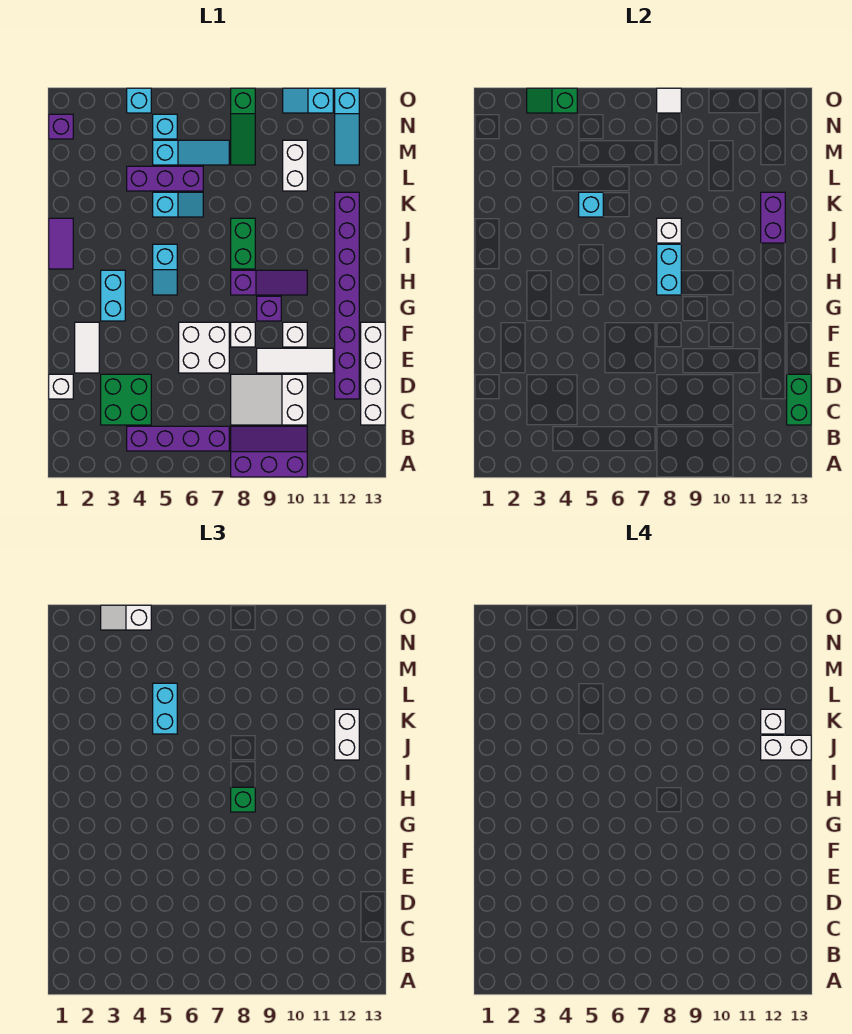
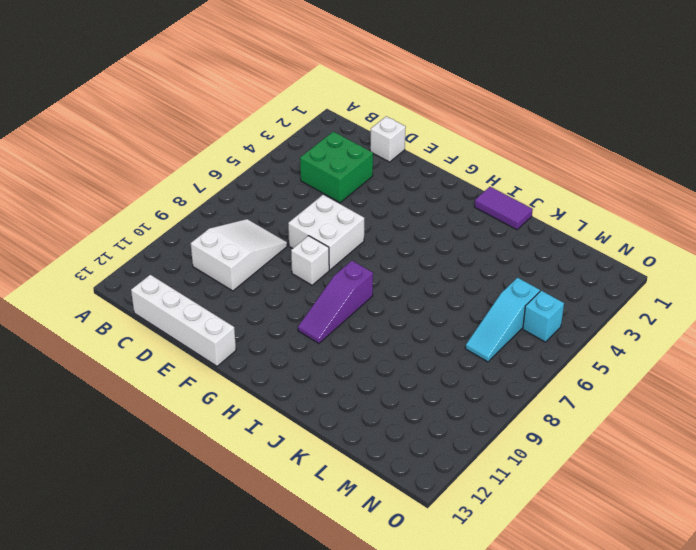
none -> purple slope A8:B10 level 1 top A
none -> purple brick B4:B7 level 1
none -> purple brick D12:K12 level 1
none -> white tile E2:F2 level 1

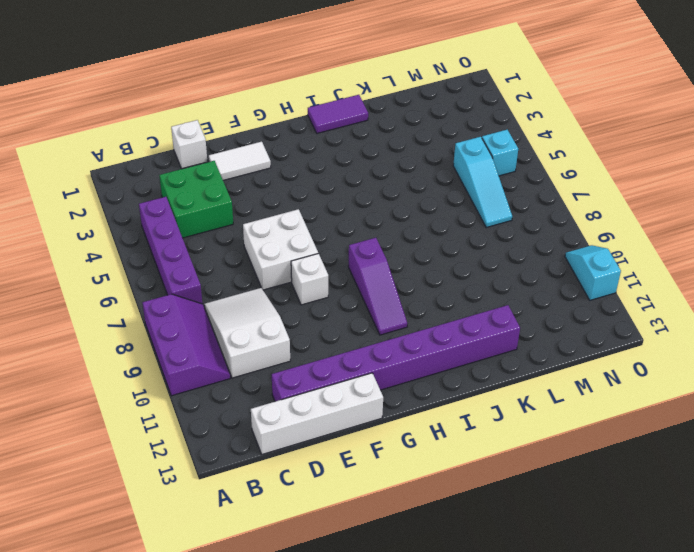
none -> white tile E9:E11 level 1
none -> white brick F10 level 1
none -> cyan brick G3:H3 level 1
none -> purple brick G9 level 1

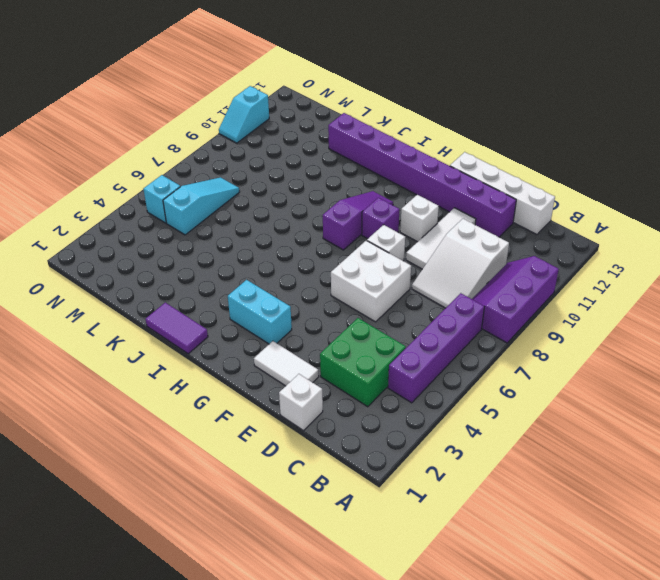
none -> cyan slope H5:I5 level 1 top I
none -> green brick I8:J8 level 1
none -> cyan slope K5:K6 level 1 top 5
none -> purple brick L4:L6 level 1

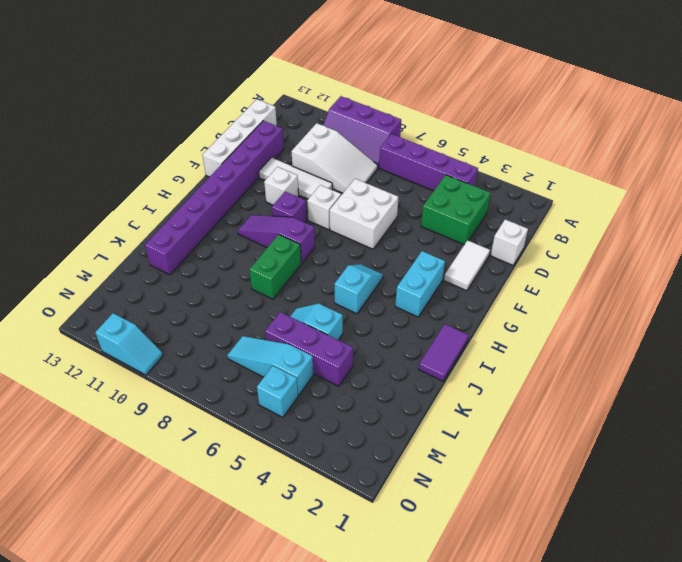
none -> white brick L10:M10 level 1
none -> green slope M8:O8 level 1 top O
none -> cyan slope M12:O12 level 1 top O
none -> purple brick N1 level 1

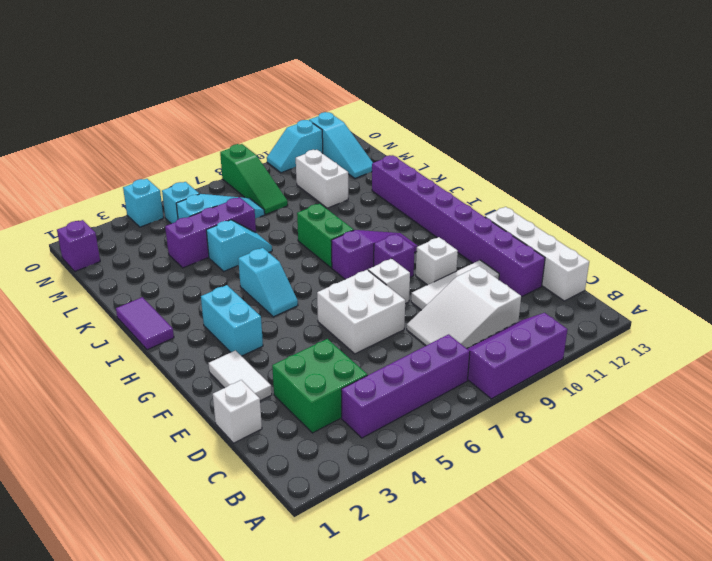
none -> green brick C13:D13 level 2
none -> cyan brick H8:I8 level 2
none -> white brick J8 level 2
none -> purple brick J12:K12 level 2

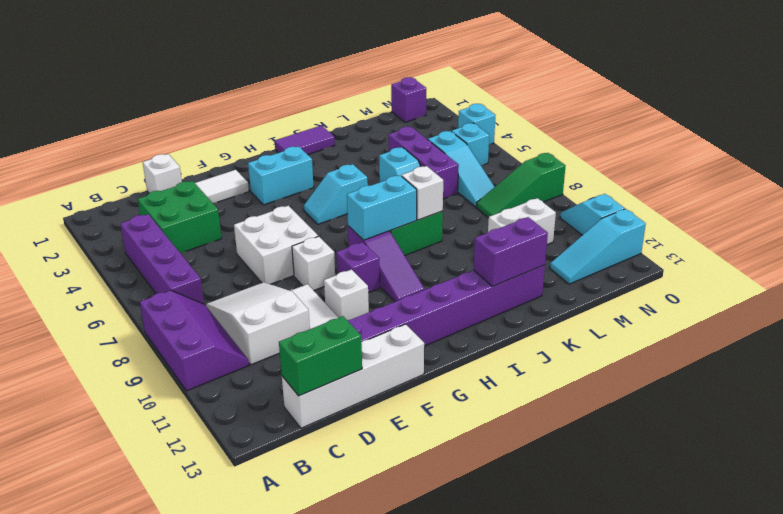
none -> cyan brick K5 level 2
none -> green slope O3:O4 level 2 top 4
none -> white tile O8 level 2
none -> green brick H8 level 3

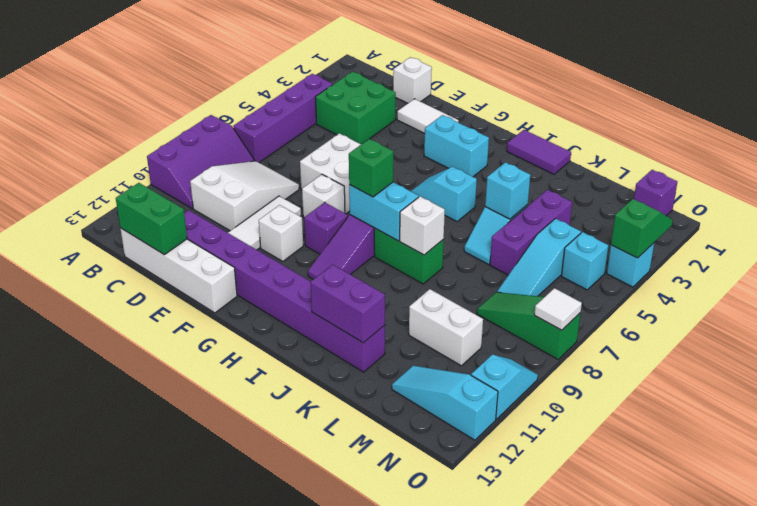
none -> white brick J12:K12 level 3
none -> cyan brick K5:L5 level 3
none -> white slope O3:O4 level 3 top 4
none -> white brick J12:J13 level 4

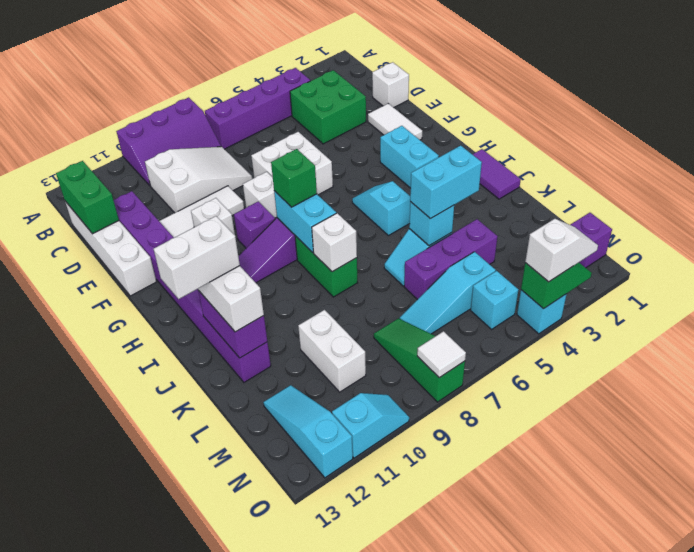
cyan brick K4:K5 level 3 -> cyan brick K5:L5 level 3
none -> white brick K12 level 4

